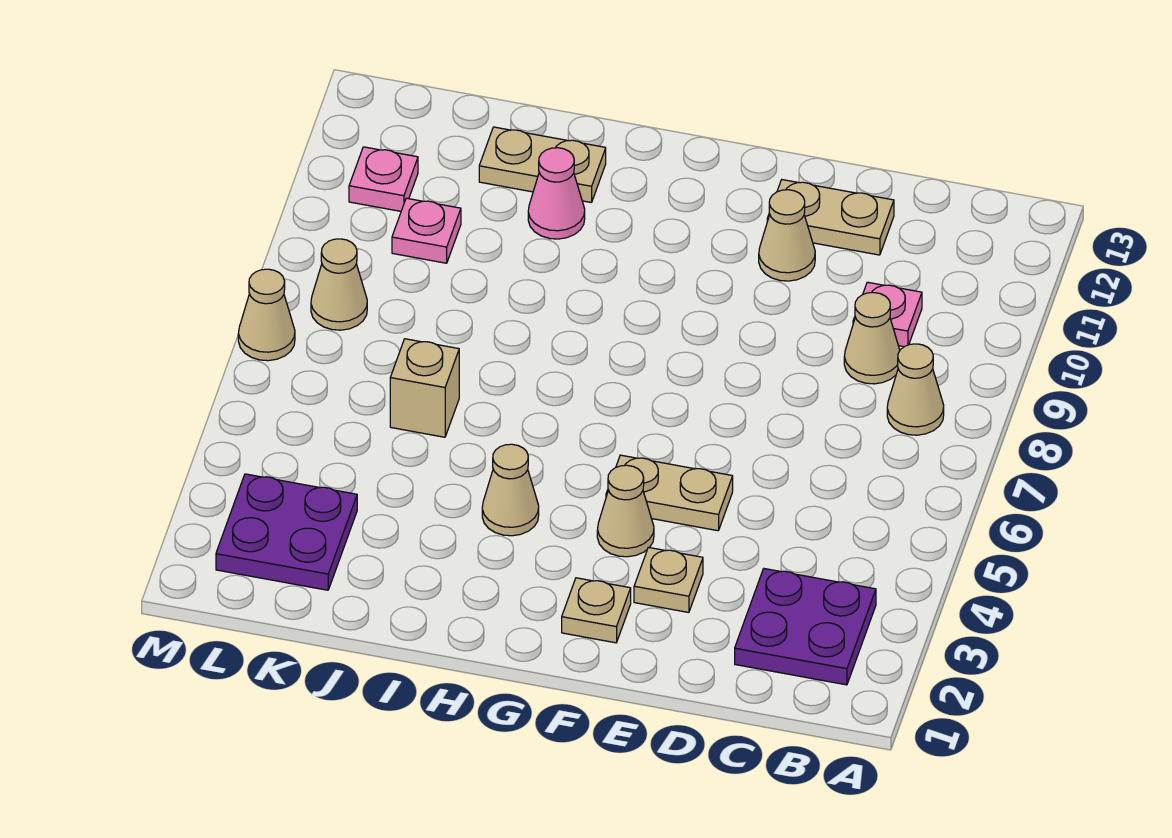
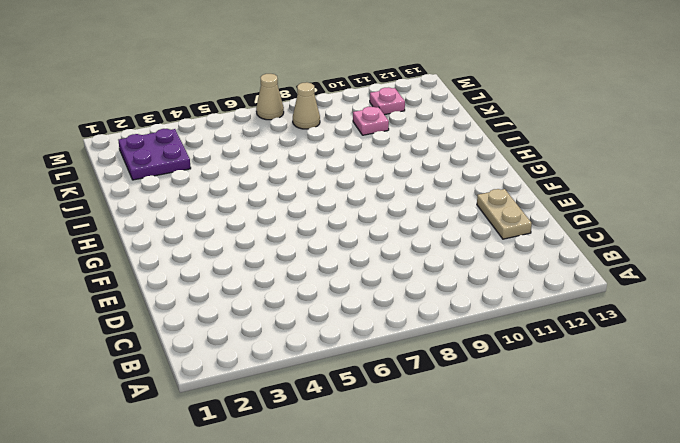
none -> purple plate B2:C3 level 1
none -> tan cone B8 level 1
none -> tan cone C9 level 1

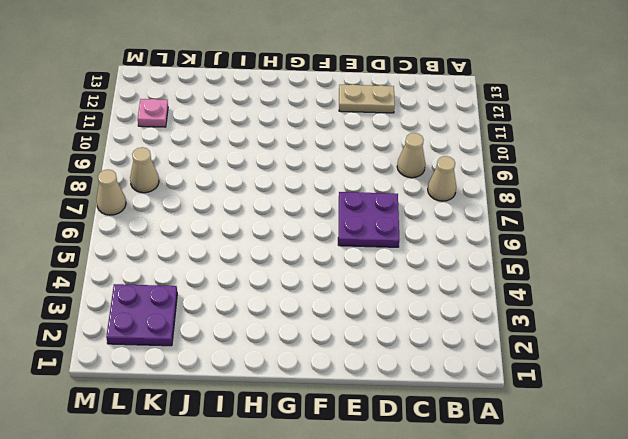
purple plate D6:E7 level 1 -> purple plate B2:C3 level 1
none -> pink plate C10 level 1
none -> tan plate E3 level 1
none -> tan plate E5:F5 level 1

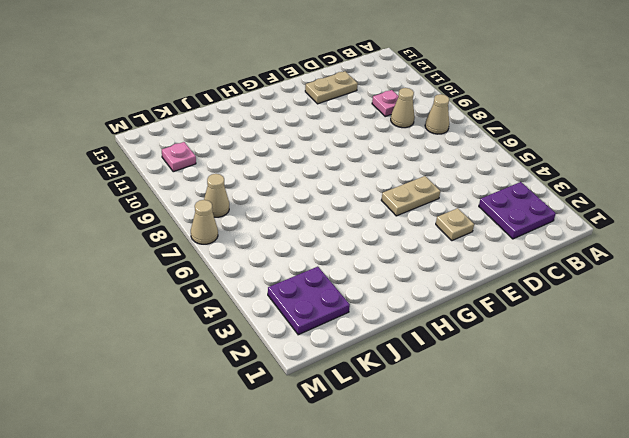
none -> tan cone E11 level 1
none -> tan plate F2 level 1
none -> tan cone F4 level 1

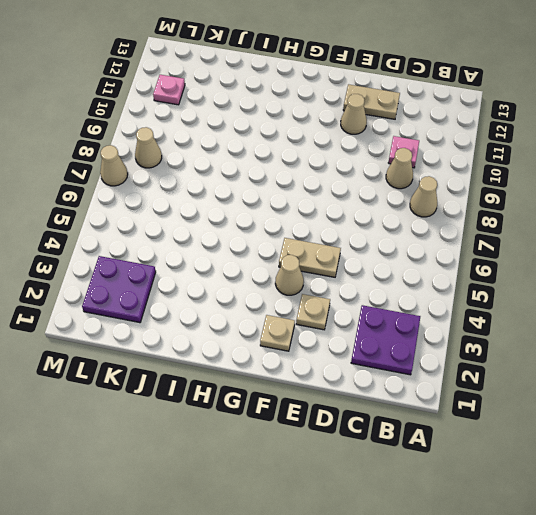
none -> tan cone H4 level 1
none -> pink cone I11 level 1
none -> tan plate I12:J12 level 1

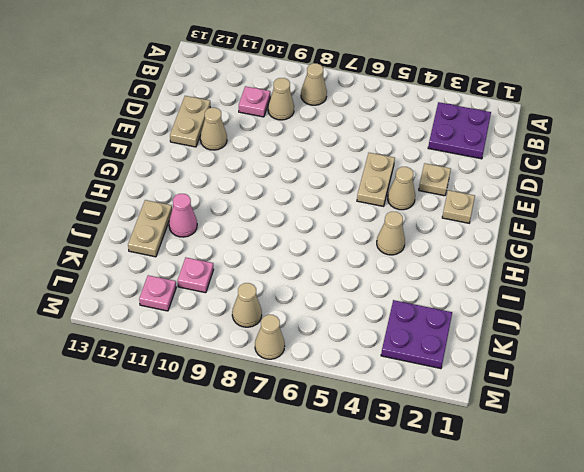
none -> tan brick J6 level 1

